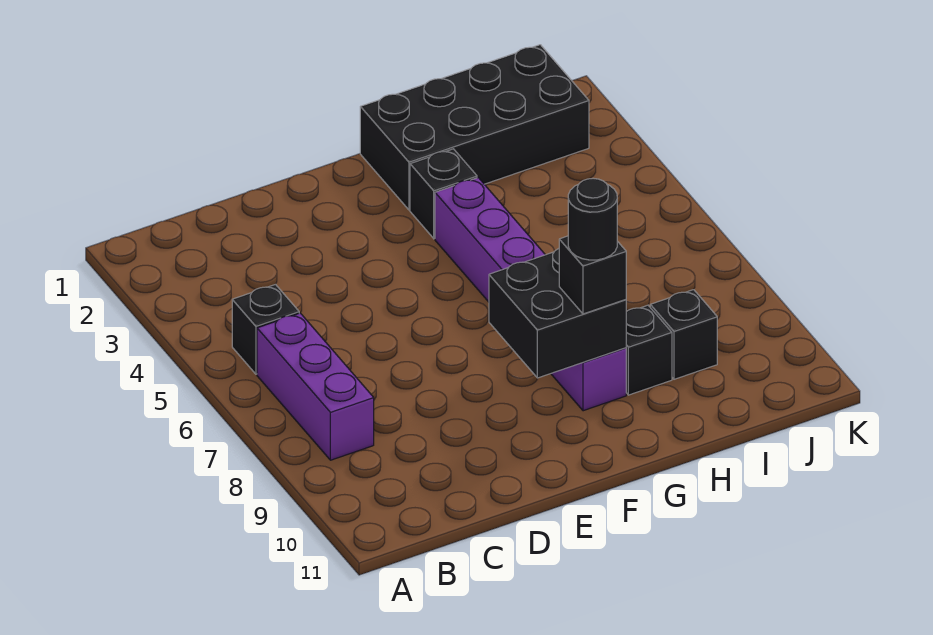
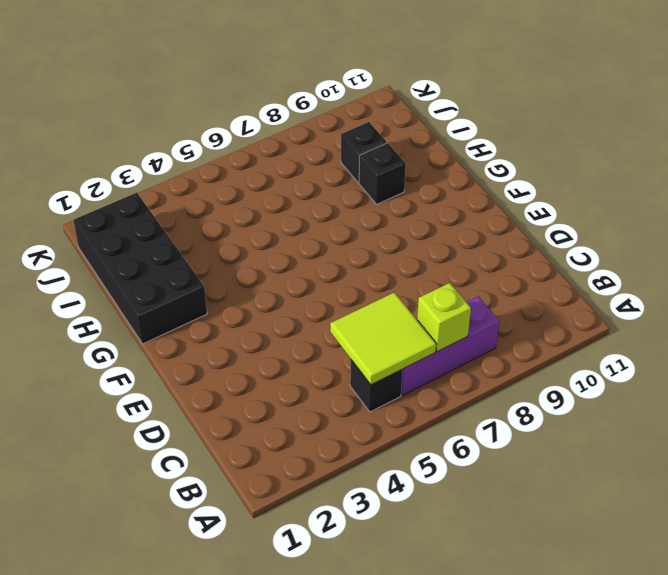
lime tile B5:C6 level 2 -> none
lime brick B7 level 2 -> none
none -> black brick G3 level 1
none -> purple brick G4:G9 level 1

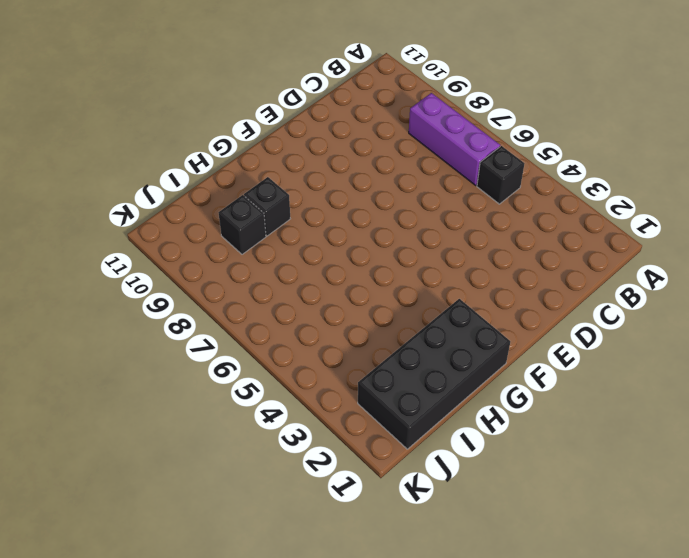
none -> black brick G3 level 1
none -> purple brick G4:G9 level 1

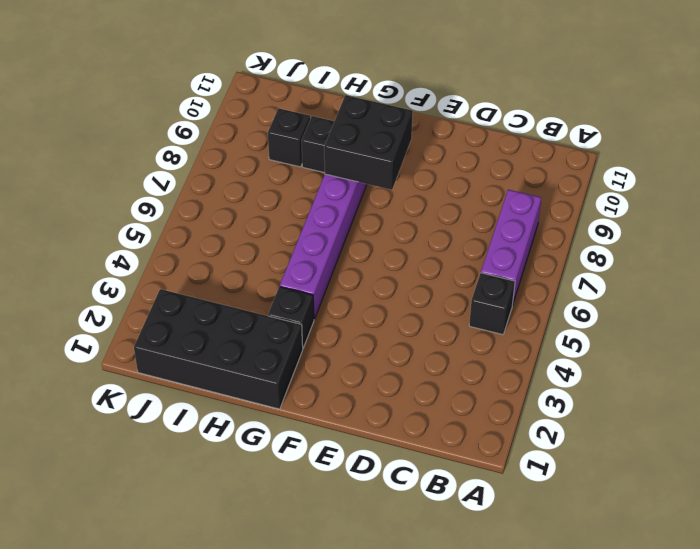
none -> black brick G9 level 3
none -> black round brick G9 level 4

